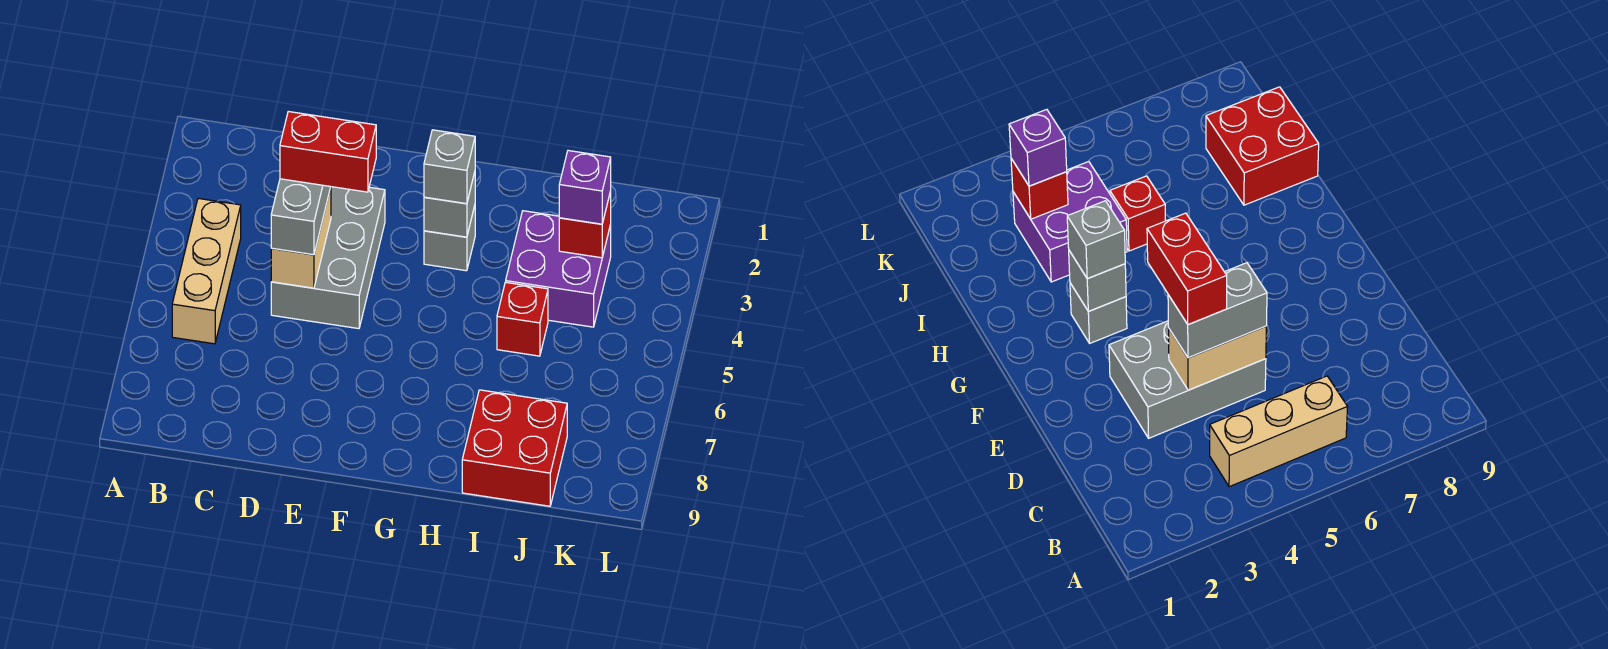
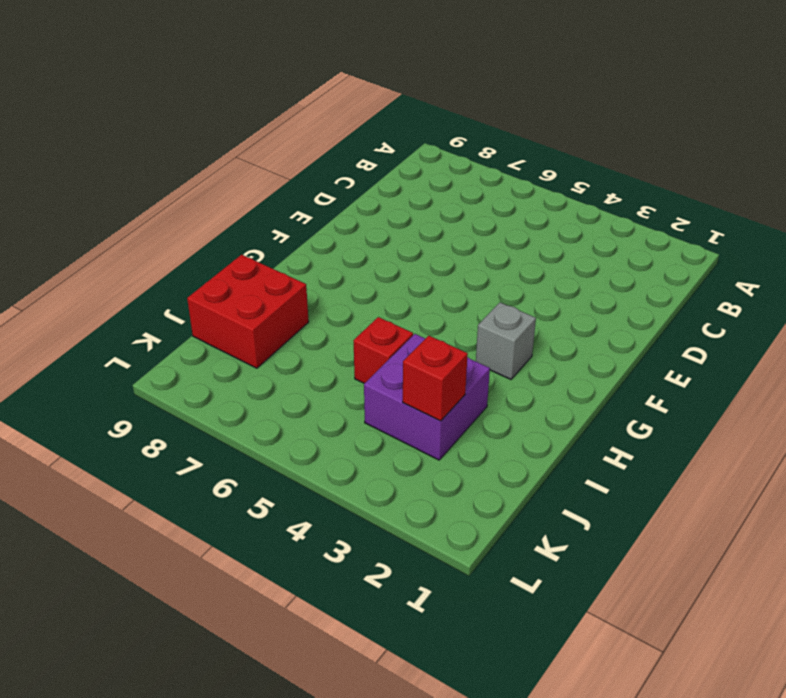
none -> tan brick B4:B6 level 1
none -> grey brick D3:E5 level 1
none -> tan brick D4:D5 level 2

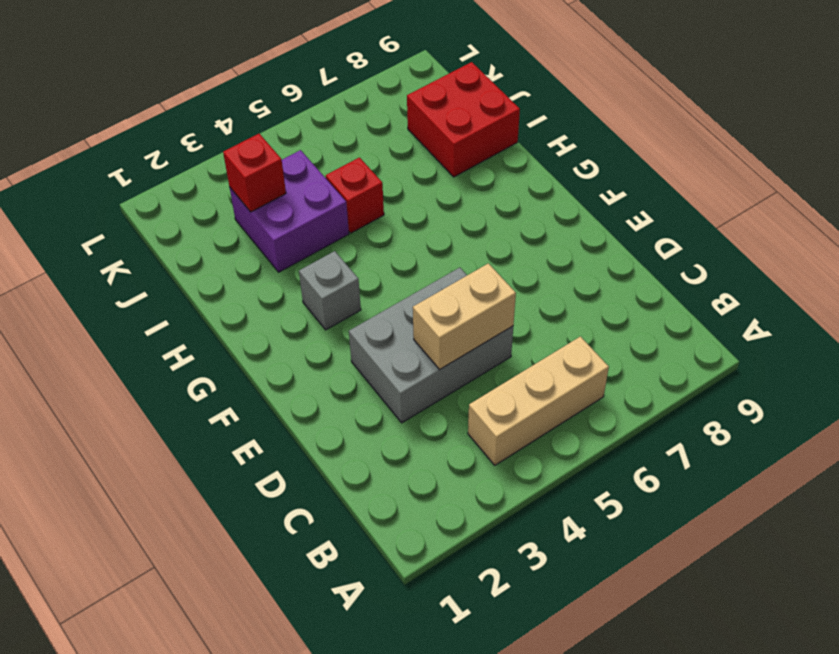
none -> grey brick G3 level 2
none -> grey brick D4:D5 level 3
none -> grey brick G3 level 3

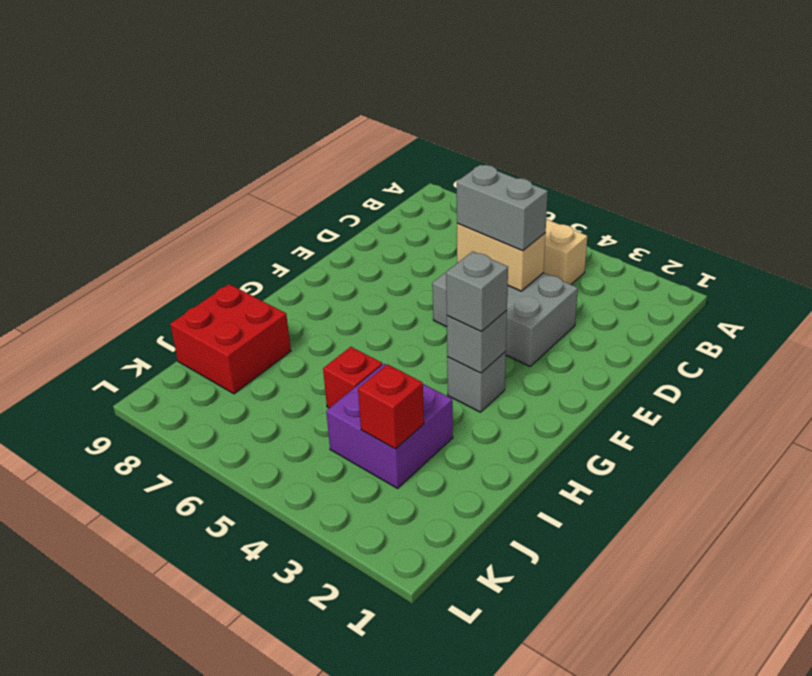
none -> purple brick J3 level 3
none -> red brick D4:E4 level 4

